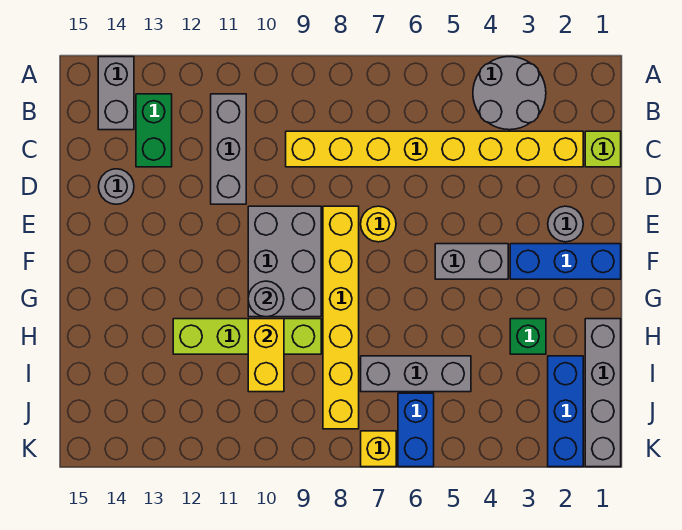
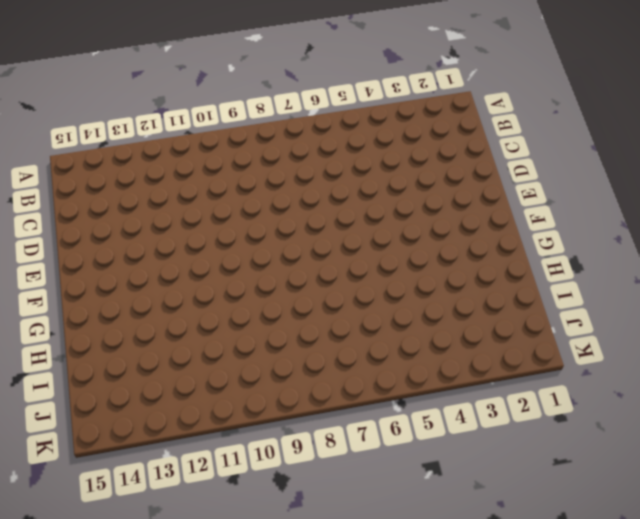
none -> grey round brick A3:B4 level 1
none -> grey brick A14:B14 level 1
none -> grey brick B11:D11 level 1

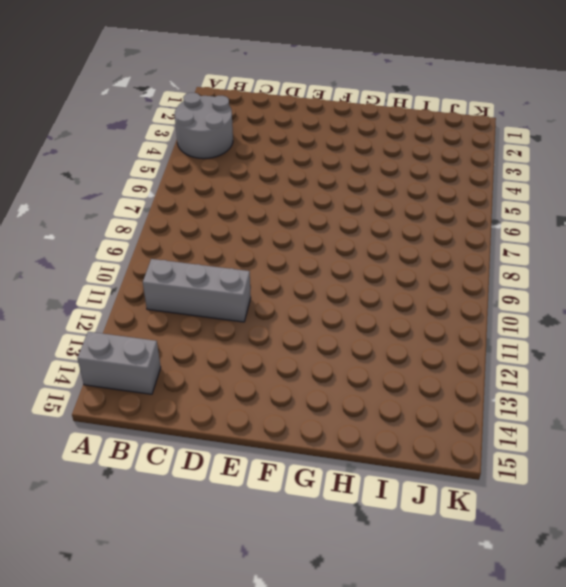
none -> green brick B13:C13 level 1
none -> lime brick C1 level 1
none -> yellow brick C2:C9 level 1

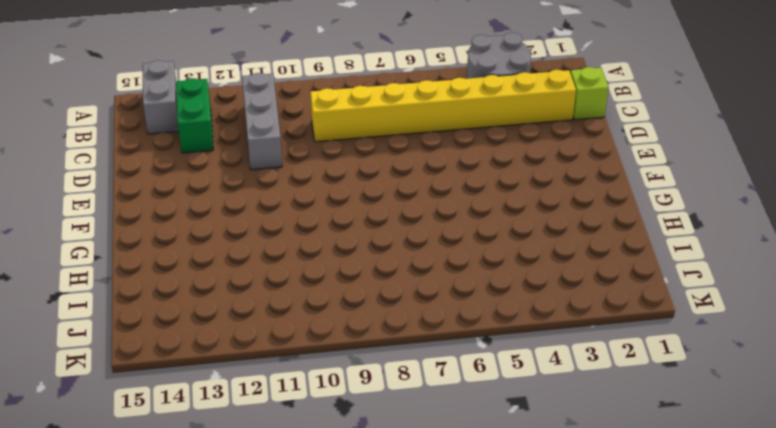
none -> grey round brick D14 level 1
none -> grey round brick E2 level 1
none -> yellow round brick E7 level 1

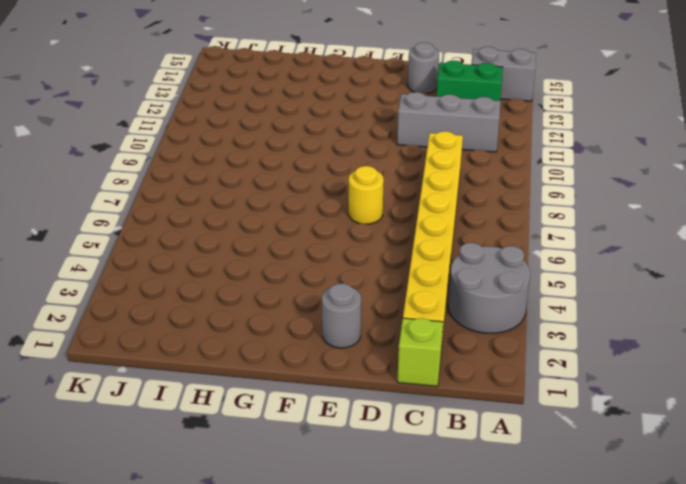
none -> yellow brick E8:J8 level 1
none -> grey brick E9:G10 level 1
none -> blue brick F1:F3 level 1

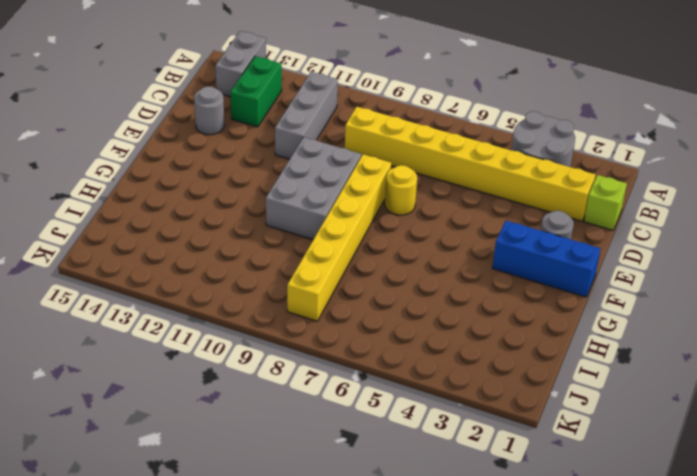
none -> grey brick F4:F5 level 1
none -> grey brick H1:K1 level 1
none -> green brick H3 level 1

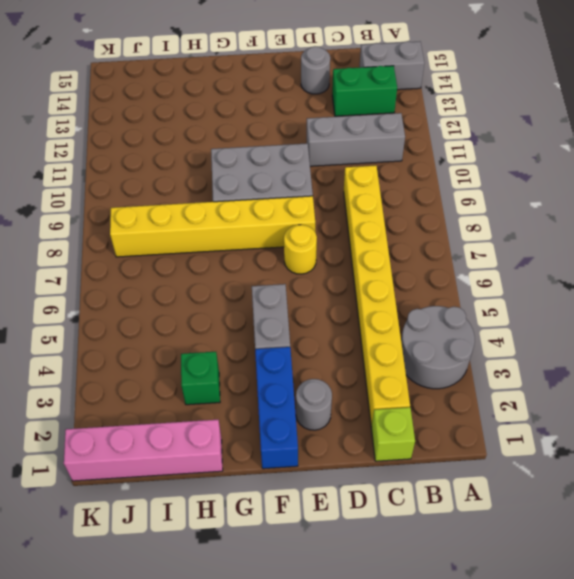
pink brick H1:K1 level 1 -> grey brick H1:K1 level 1
none -> lime brick H9:H12 level 1
none -> blue brick I2:K2 level 1
none -> grey brick I5:I7 level 1

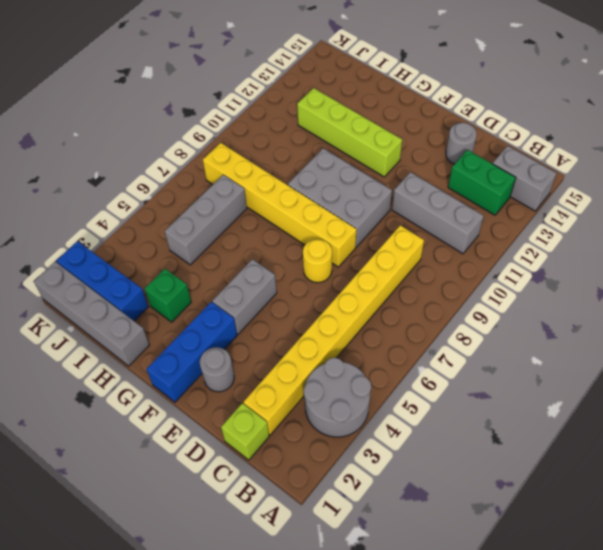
lime brick F12:I12 level 1 -> lime brick H9:H12 level 1
none -> blue brick J6:K6 level 1
none -> yellow brick K7 level 1
none -> grey round brick G10 level 2

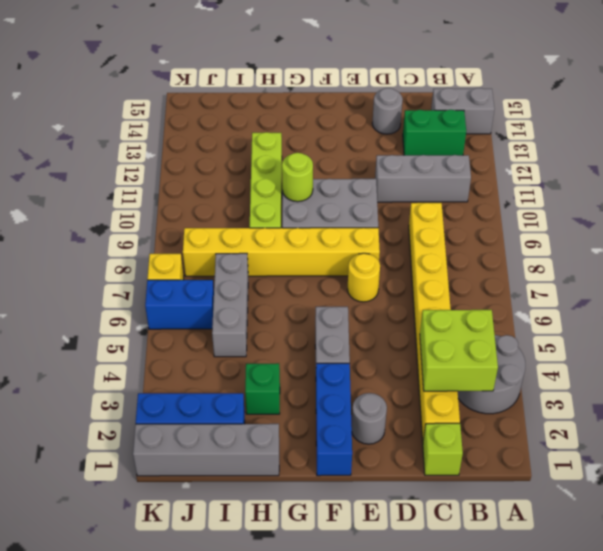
lime brick B3:C4 level 2 -> none
lime round brick G10 level 2 -> grey round brick G10 level 2
none -> yellow brick H10:I10 level 2

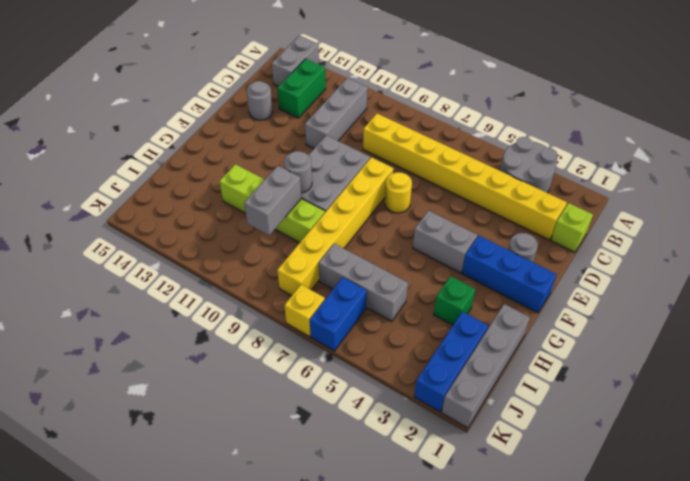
grey brick H10:I10 level 2 -> yellow brick H10:I10 level 2

